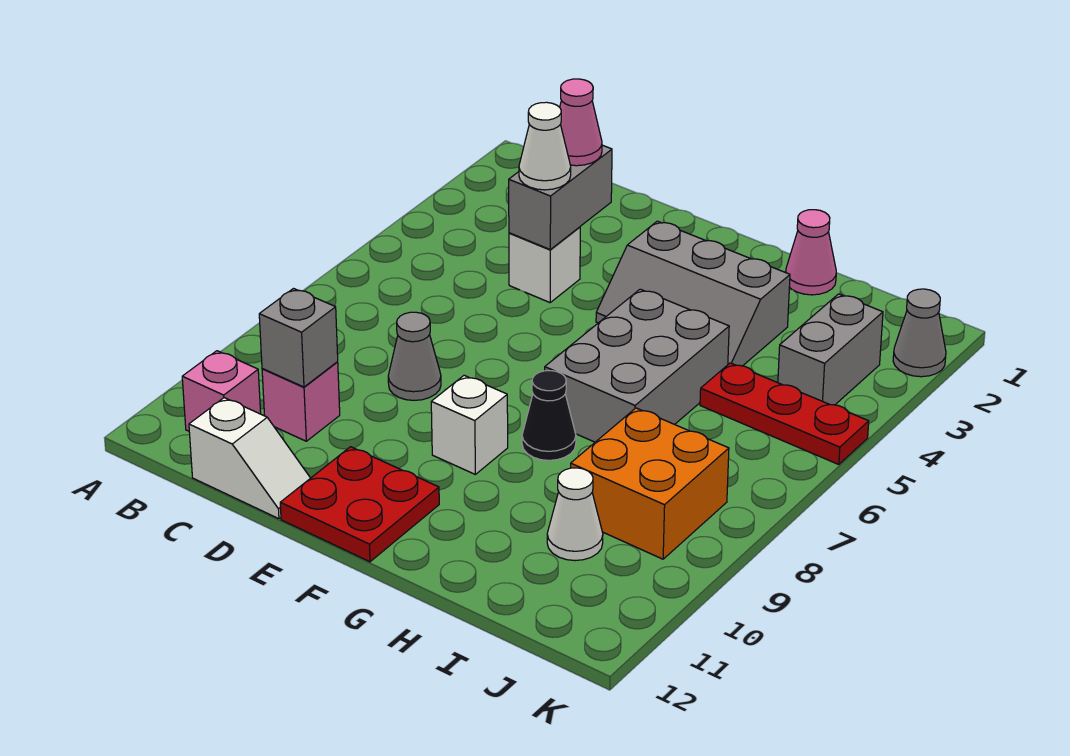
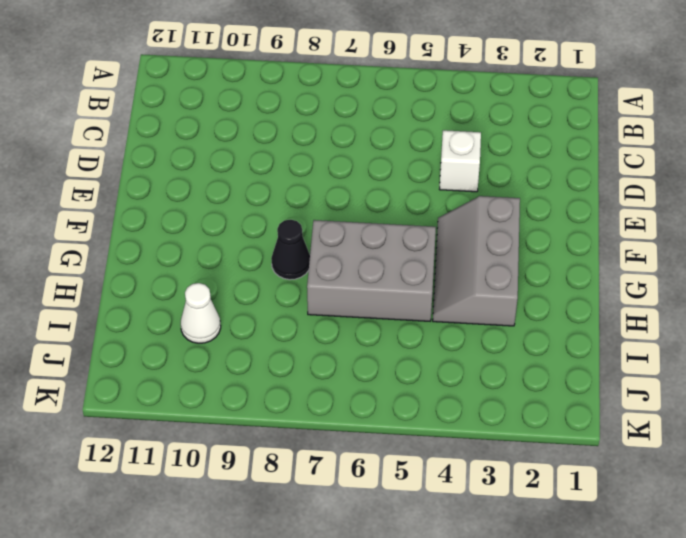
none -> pink brick B11 level 1
none -> pink brick C10 level 1
none -> white slope C12:D12 level 1 top C

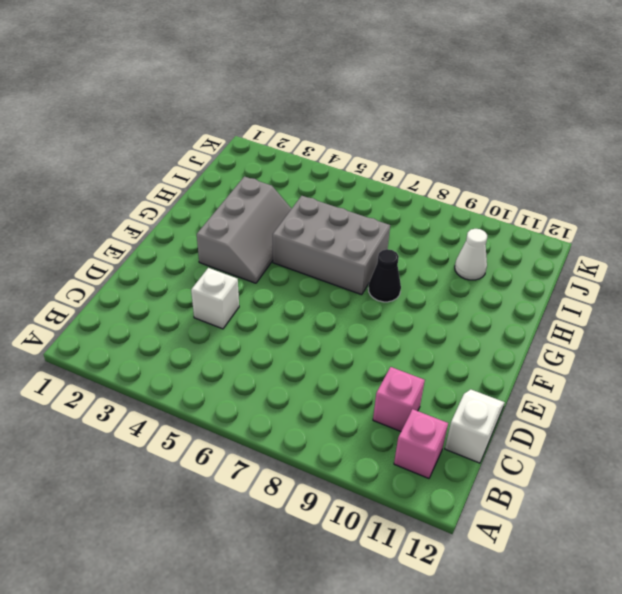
none -> grey cone D8 level 1
none -> red plate E11:F12 level 1
none -> white brick F9 level 1

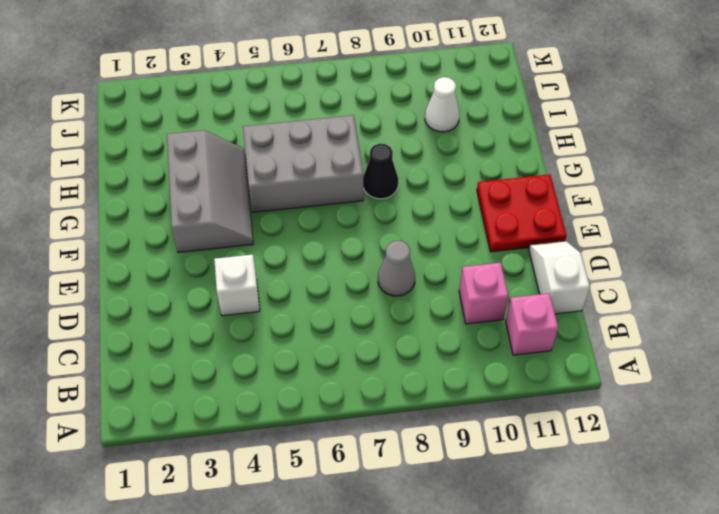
none -> white brick F9 level 1
none -> pink cone H1 level 1
none -> red plate I5:K5 level 1

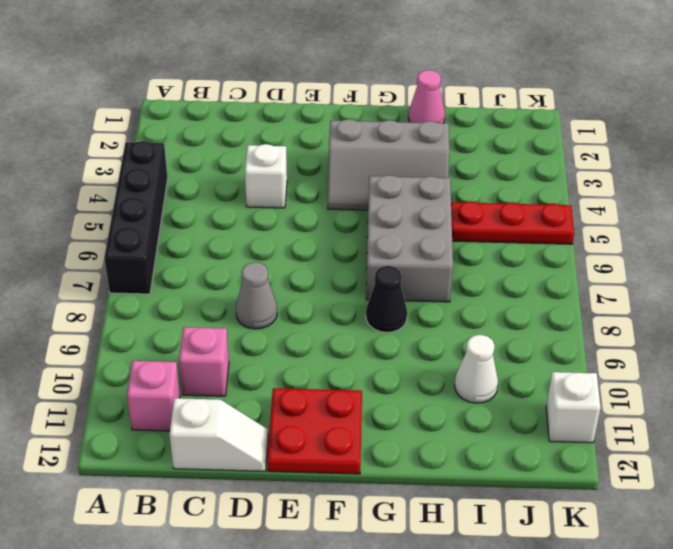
black brick A4:A7 level 1 -> none
white brick K11 level 1 -> white brick F9 level 1
none -> orange brick I8:J9 level 1
none -> grey brick J3:J4 level 1
none -> grey cone K2 level 1

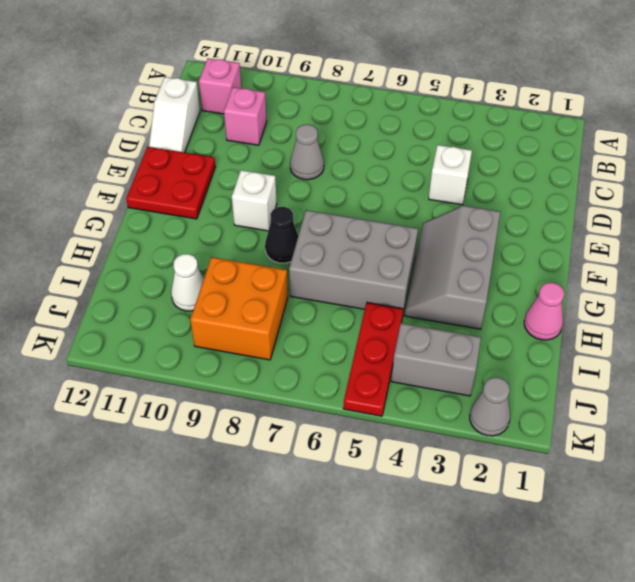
none -> grey brick C10 level 2
none -> grey brick D3:D4 level 2
none -> pink cone D3 level 3

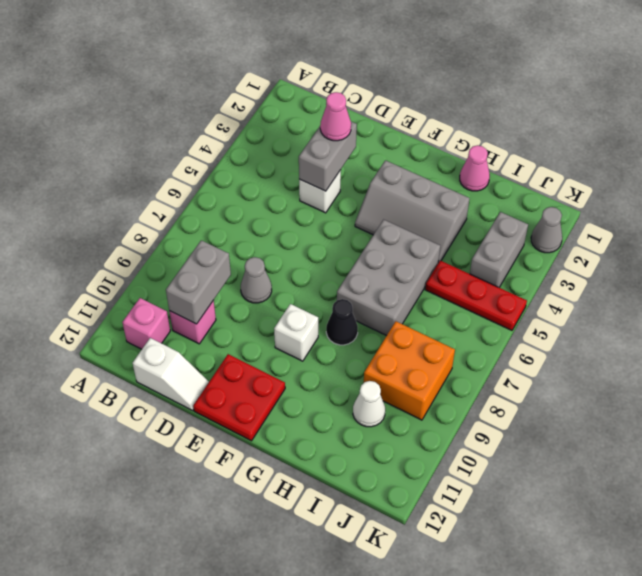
grey brick C9:C10 level 2 -> grey brick C10 level 2
none -> white cone D4 level 3

